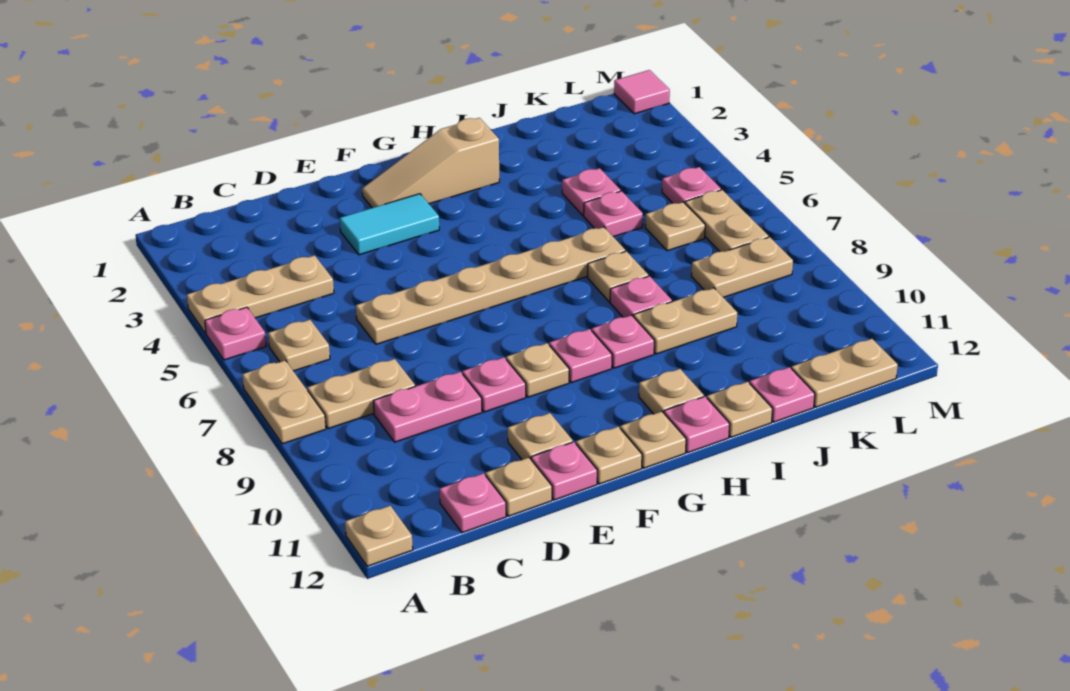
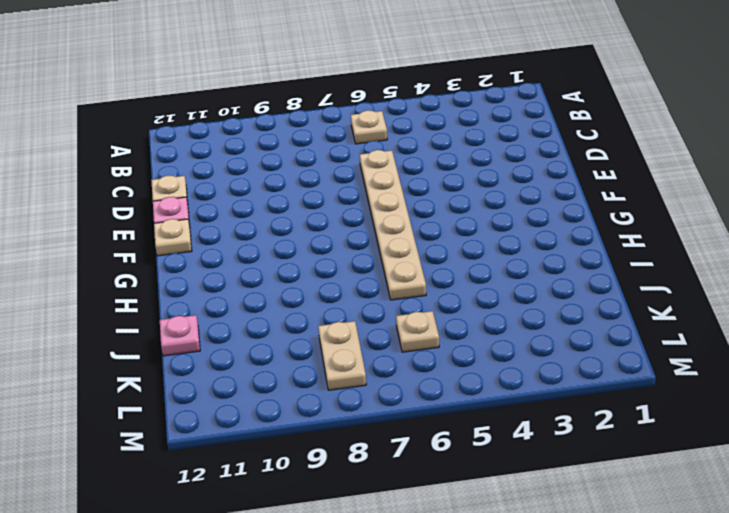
none -> tan plate A4:C4 level 1
none -> pink plate A5 level 1
none -> tan plate A7:A8 level 1
none -> tan plate A12 level 1

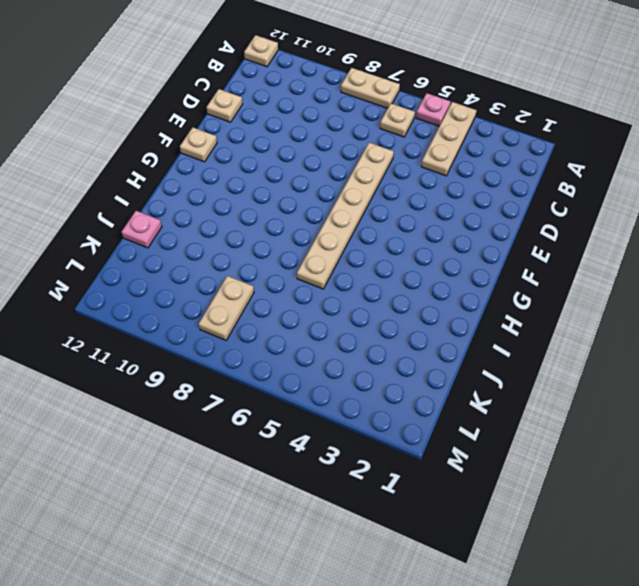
none -> tan plate B8:C8 level 1
none -> pink plate C9:D9 level 1
none -> pink plate C12 level 1
none -> cyan tile E3:F3 level 1

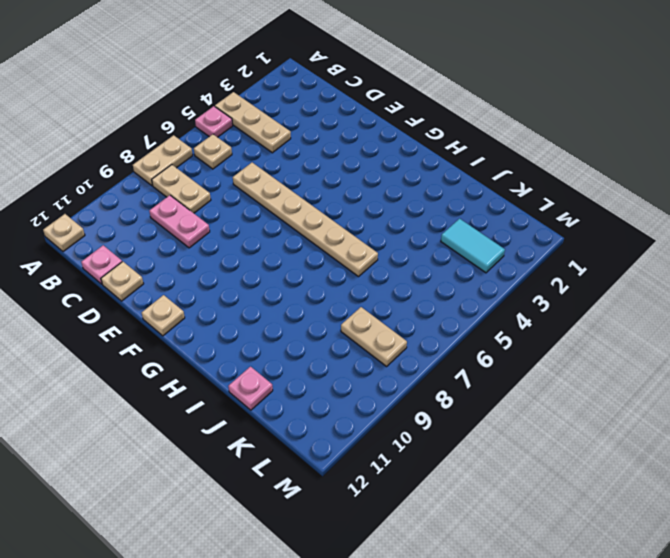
cyan tile K3:L3 level 1 -> cyan tile E3:F3 level 1
none -> pink plate E9 level 1
none -> tan plate E11 level 1
none -> pink plate E12 level 1
none -> tan slope F2:H2 level 1 top H

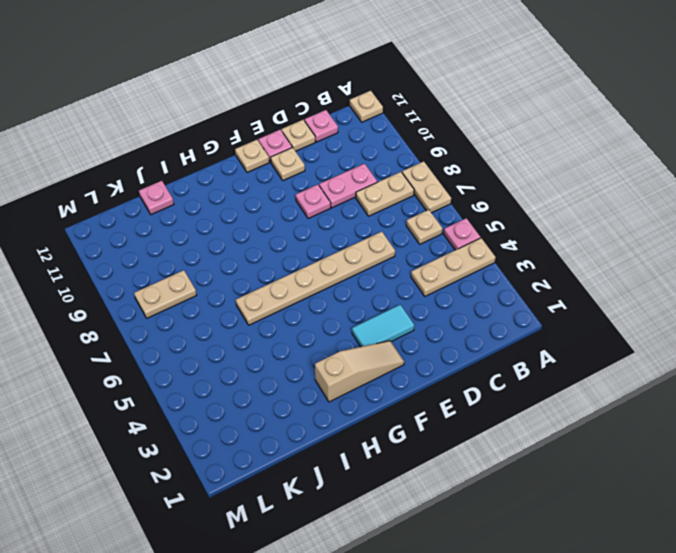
none -> tan plate F9 level 1
none -> pink plate G9 level 1
none -> tan plate G12 level 1
none -> pink plate H9 level 1

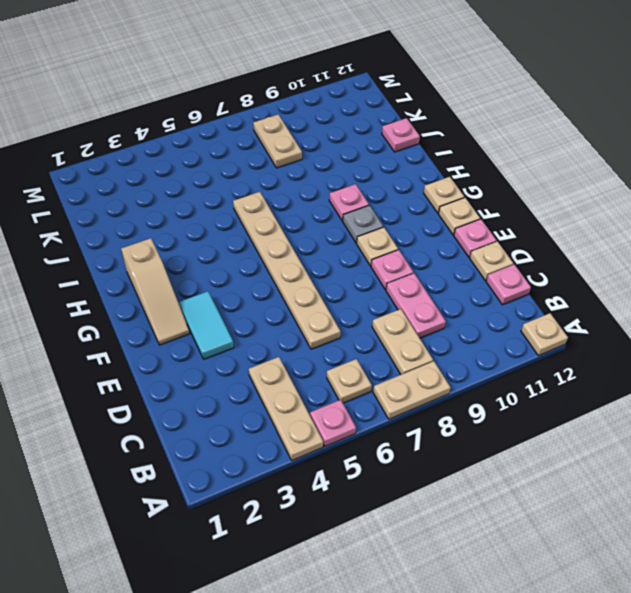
grey plate G9 level 1 -> pink plate G9 level 1
none -> tan plate E11 level 1
none -> tan plate H11 level 1
none -> pink plate H12 level 1
none -> tan plate I7 level 1

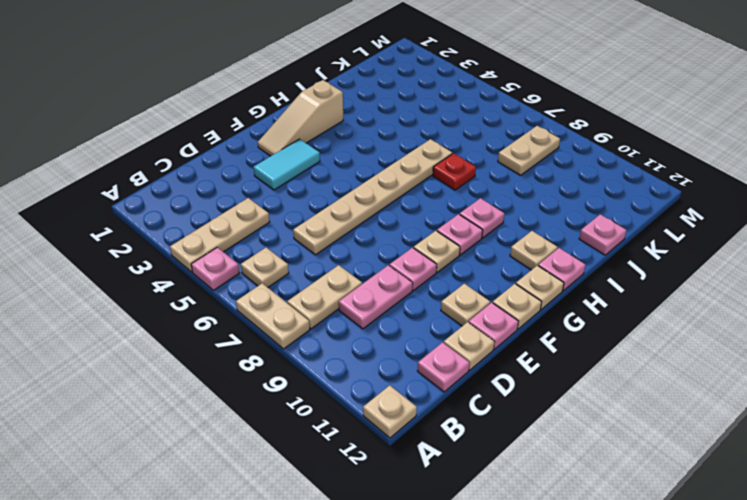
red plate I7 level 1 -> tan plate I7 level 1
none -> pink plate I8 level 1
none -> tan plate I9:J9 level 1
none -> tan plate I12 level 1
none -> pink plate J4 level 1

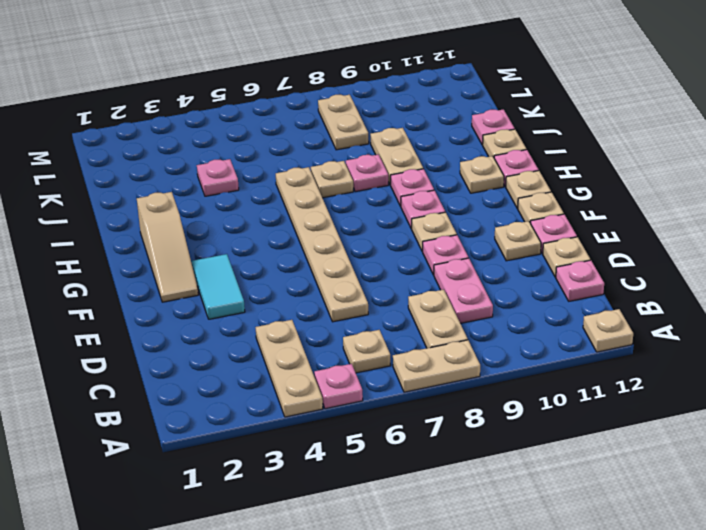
none -> pink plate J5 level 1
none -> tan plate K6 level 1
none -> tan plate K12:L12 level 1
none -> pink plate L5 level 1

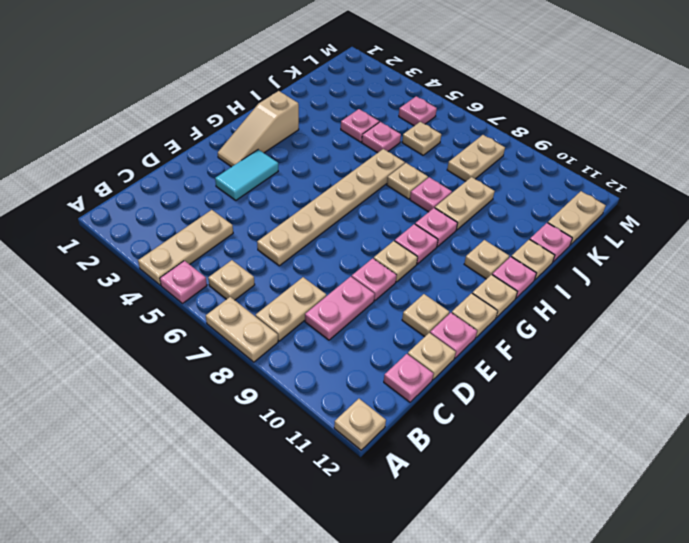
none -> tan plate L6:L7 level 1
none -> pink tile M1 level 1

